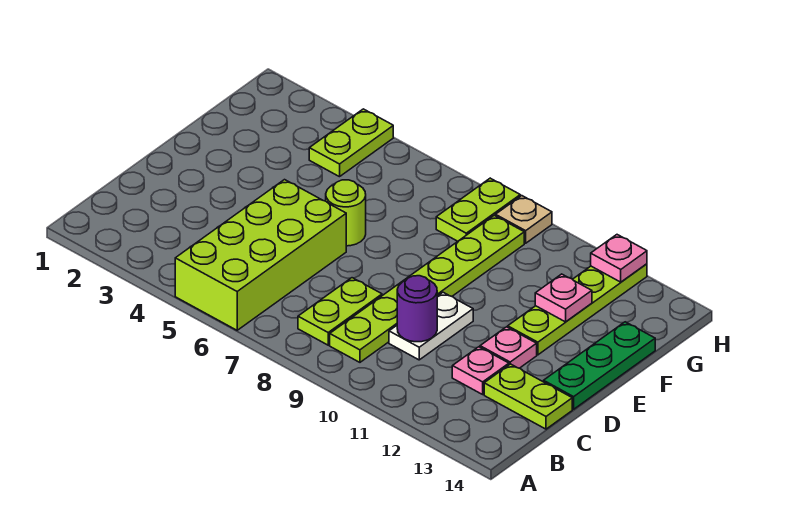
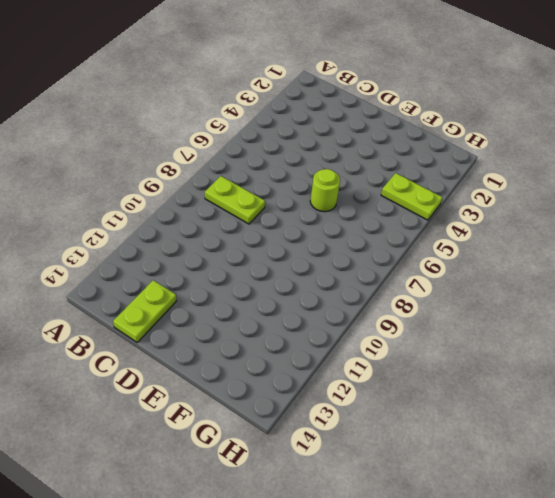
none -> lime brick A5:D6 level 1
none -> lime plate B9:G9 level 1
none -> white plate C10:D10 level 1

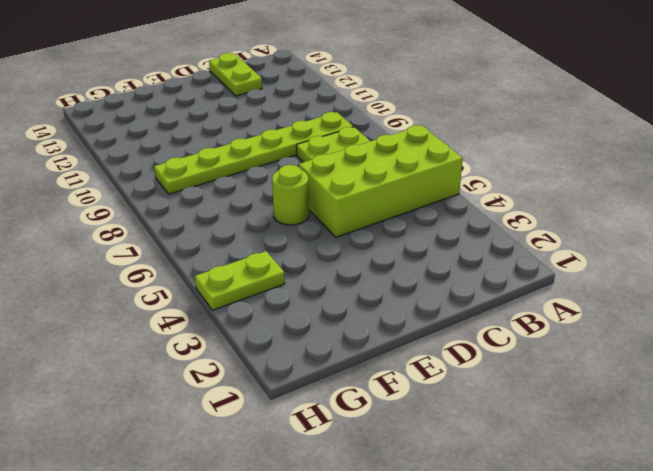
none -> white plate C10:D10 level 1
none -> pink plate C12 level 1
none -> pink plate D12 level 1

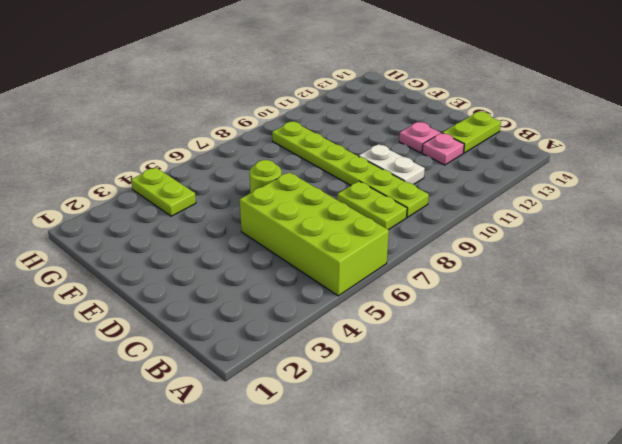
none -> green plate D14:F14 level 1
none -> lime plate E12:H12 level 1
none -> lime plate G8:H8 level 1

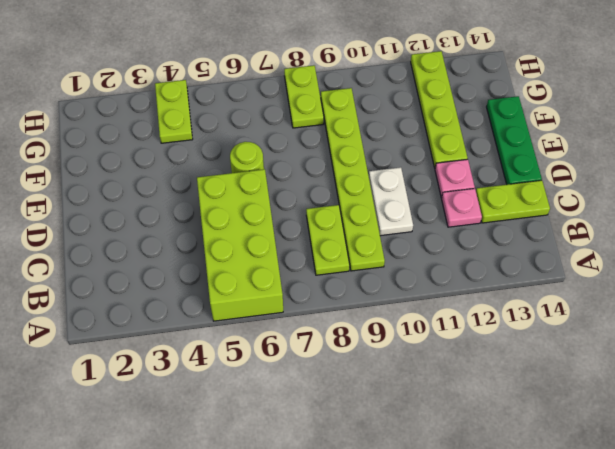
none -> tan plate H9 level 1
none -> purple round brick C10 level 2
none -> pink plate F12 level 2

